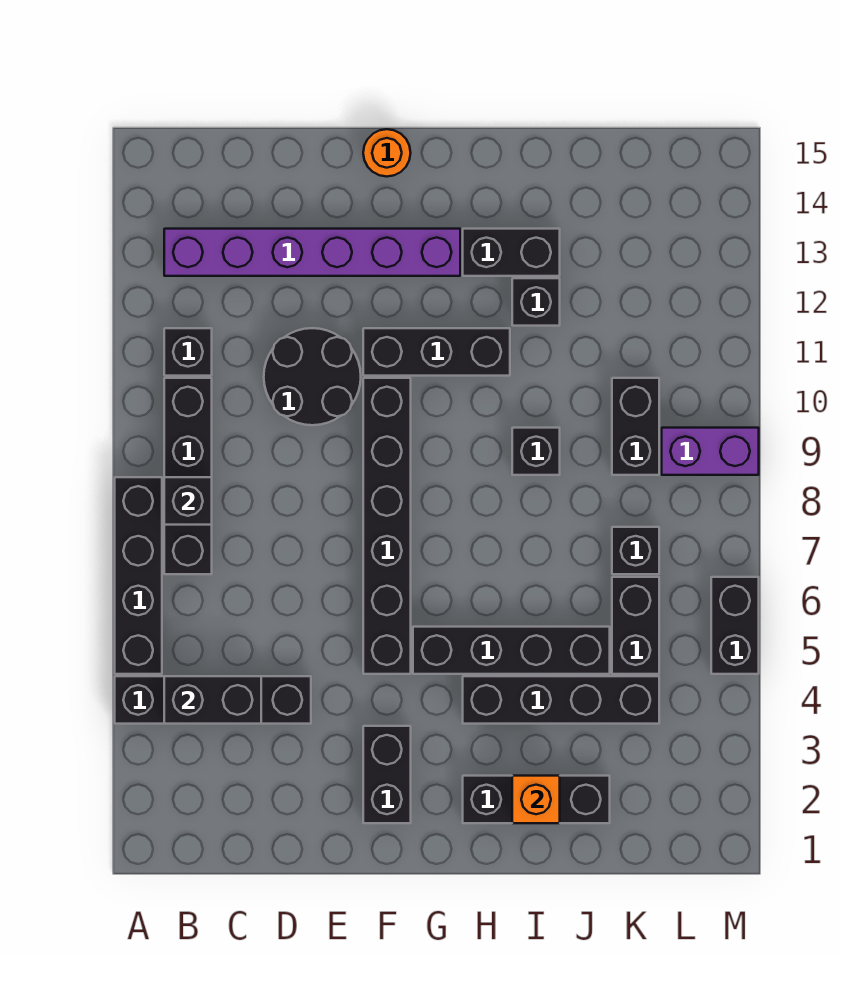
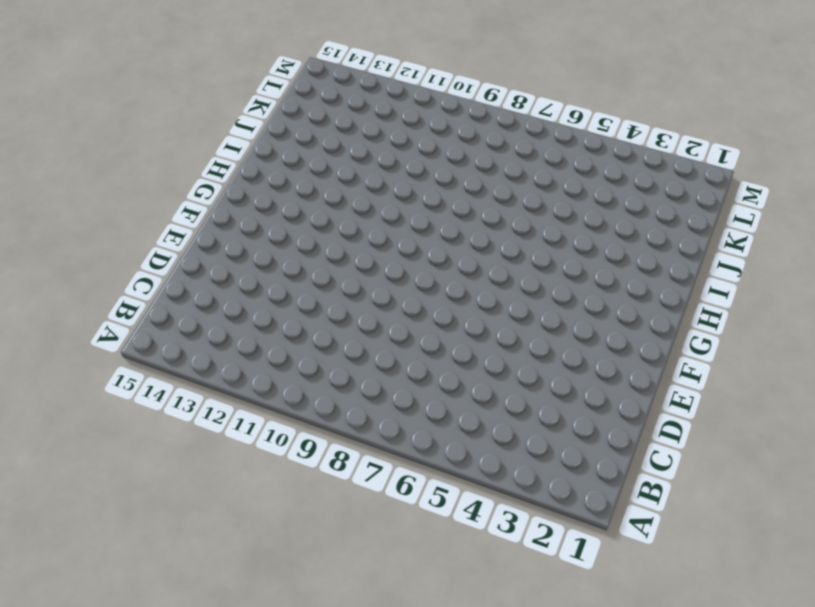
none -> black brick A4:D4 level 1
none -> black brick A5:A8 level 1
none -> black brick B7:B10 level 1

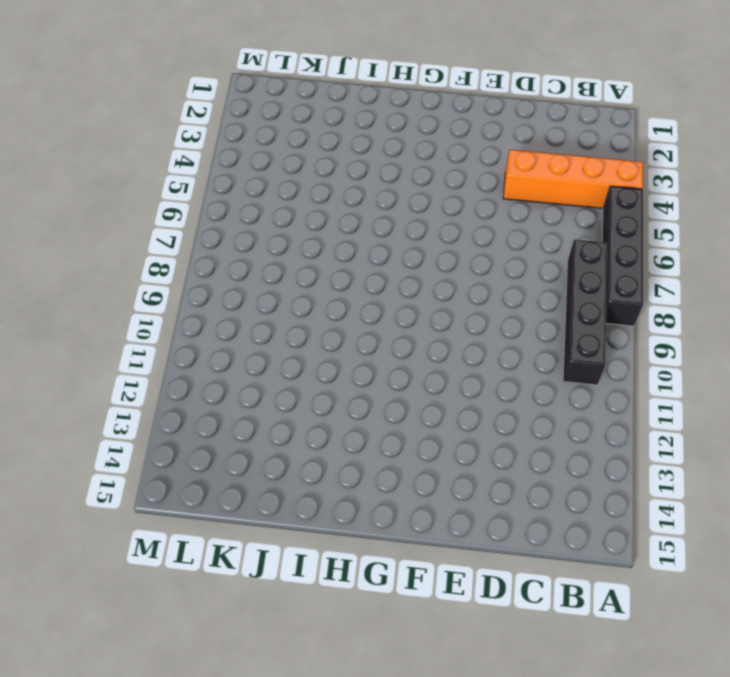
orange brick A4:D4 level 1 -> black brick A4:D4 level 1
none -> black brick B11 level 1
none -> purple brick B13:G13 level 1
none -> black round brick D10:E11 level 1

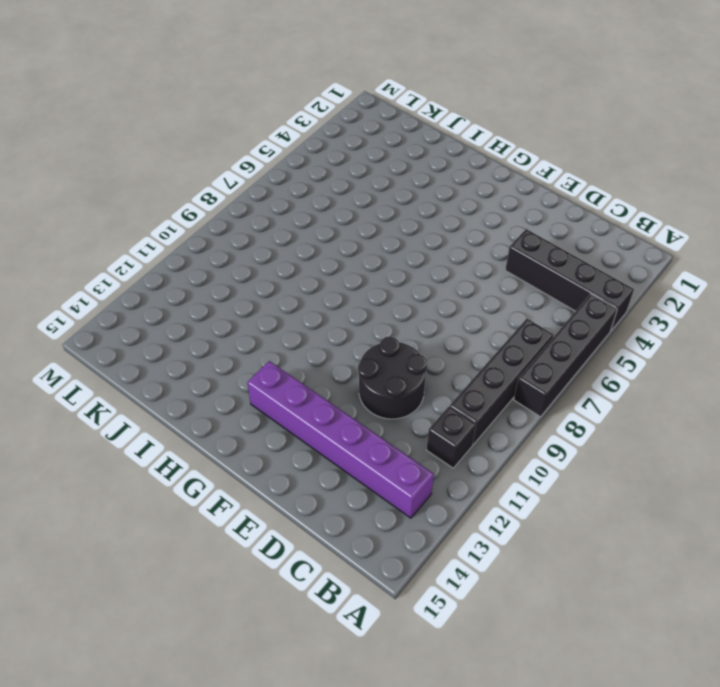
none -> black brick F2:F3 level 1
none -> black brick F5:F10 level 1
none -> black brick F11:H11 level 1

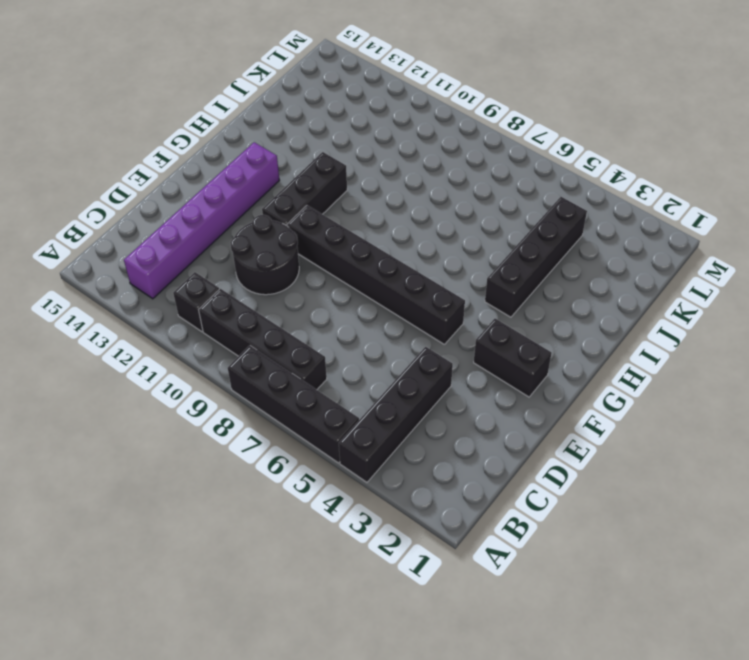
none -> orange round brick F15 level 1
none -> black brick G5:J5 level 1
none -> black brick H2:J2 level 1

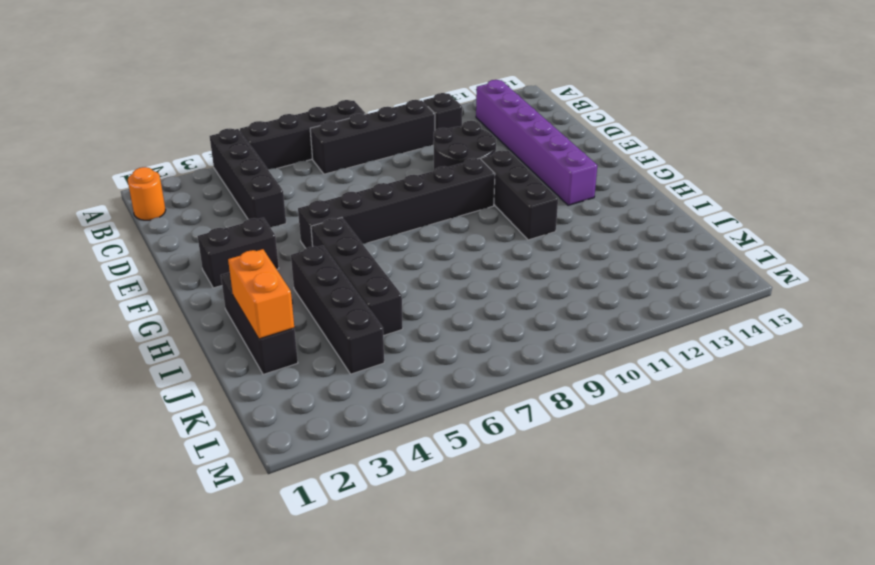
orange round brick B1 level 1 -> orange round brick F15 level 1
orange brick I2:J2 level 2 -> orange brick I2 level 2
none -> black brick H13:I13 level 1
none -> black brick I9 level 1
none -> black brick I12 level 1

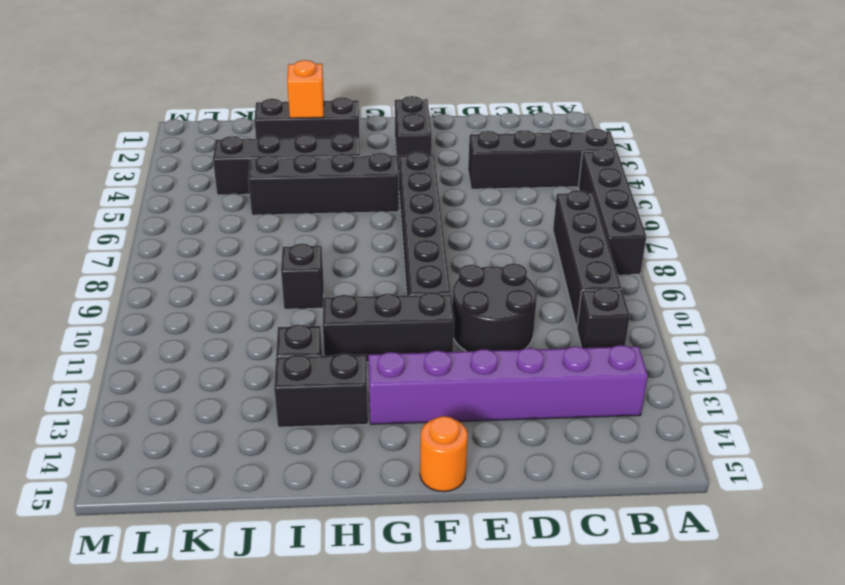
none -> black brick K5:K6 level 1
none -> black brick K7 level 1
none -> black brick K9:K10 level 1

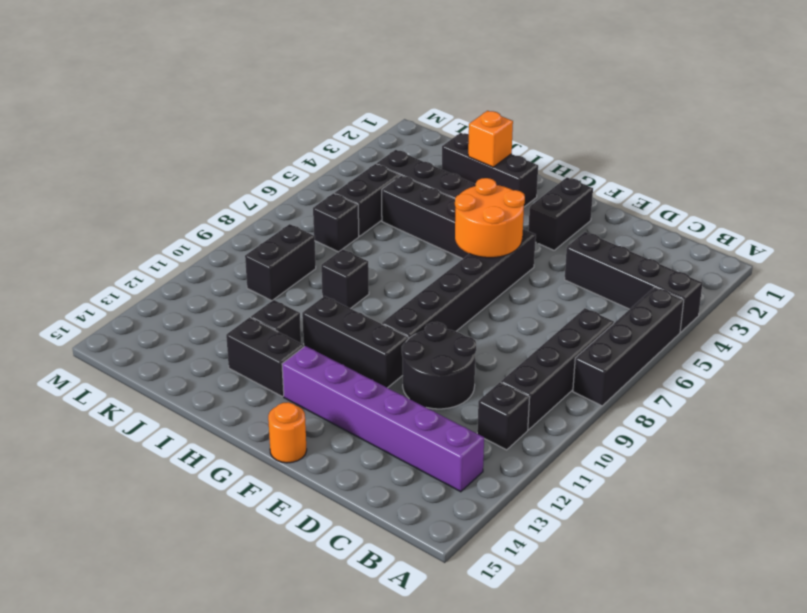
orange round brick F5:G6 level 2 -> none
none -> purple brick L9:M9 level 1
none -> black brick M5:M6 level 1
none -> black brick B4:C4 level 2

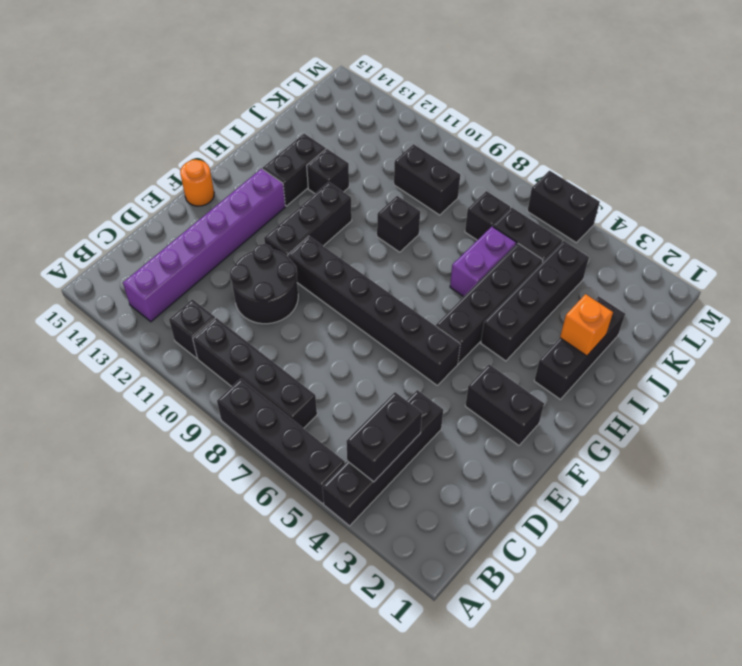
purple brick I6:J6 level 1 -> purple brick L9:M9 level 1
none -> black brick B8 level 2

